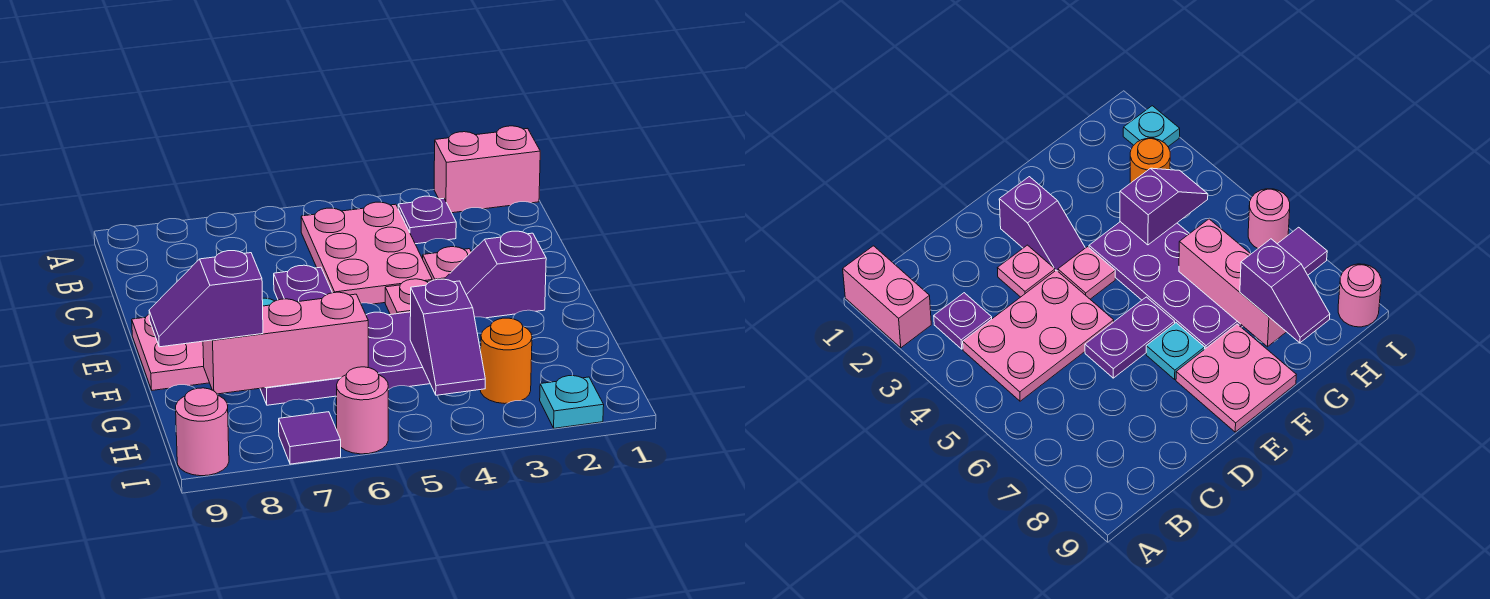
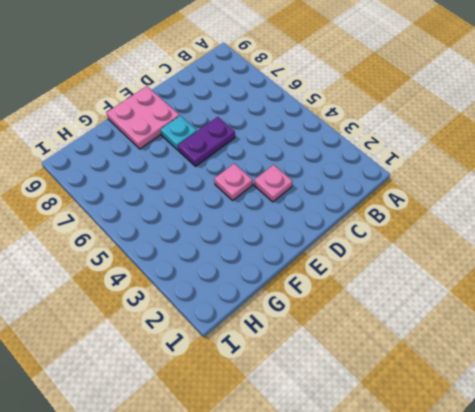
none -> pink brick A1:A2 level 1
none -> purple plate B3 level 1
none -> pink plate B4:D5 level 1

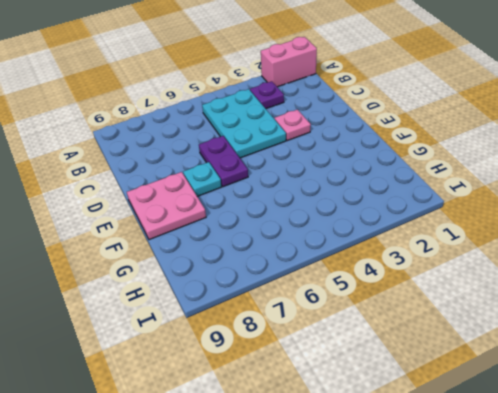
cyan plate B4:D5 level 1 -> pink plate B4:D5 level 1
none -> purple slope E2:E3 level 1 top 2
none -> pink plate E4 level 1
none -> purple plate F4:G7 level 1

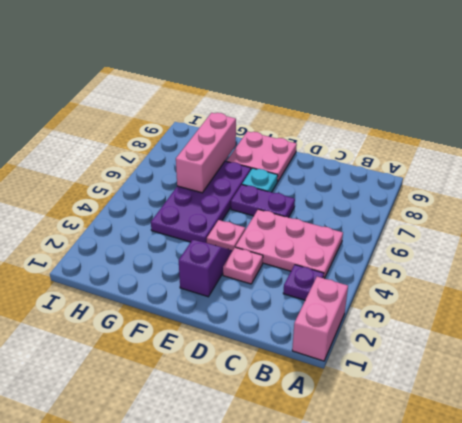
none -> orange round brick H3 level 1
none -> cyan plate I2 level 1
none -> pink round brick I6 level 1

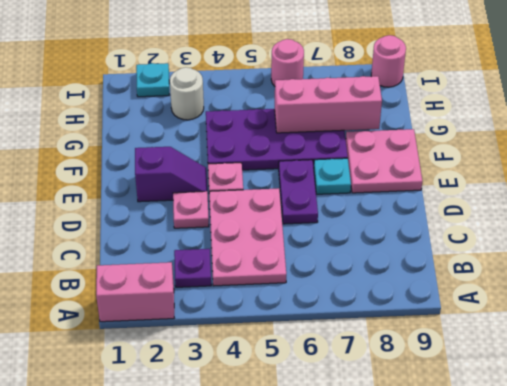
white round brick H3 level 1 -> orange round brick H3 level 1
none -> purple tile I7 level 1
none -> purple slope G4:H4 level 2 top G
none -> purple slope G8:G9 level 3 top 8

